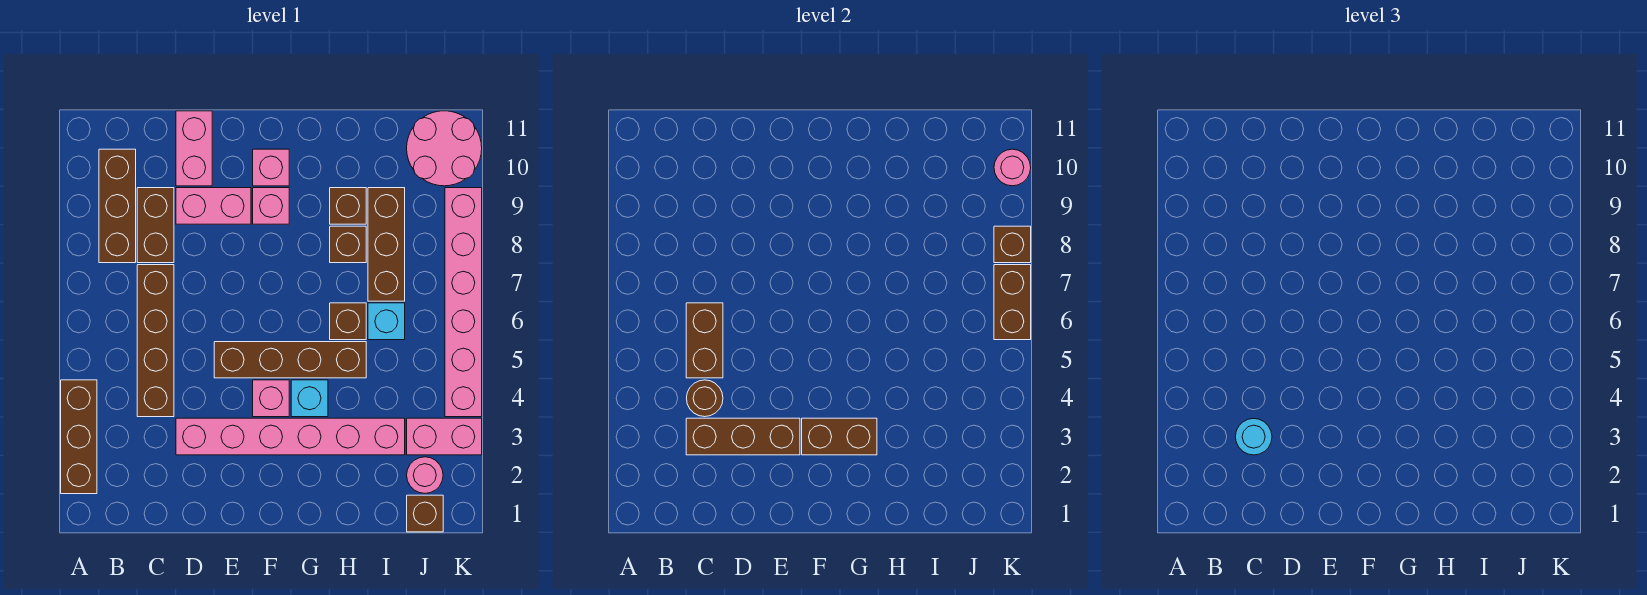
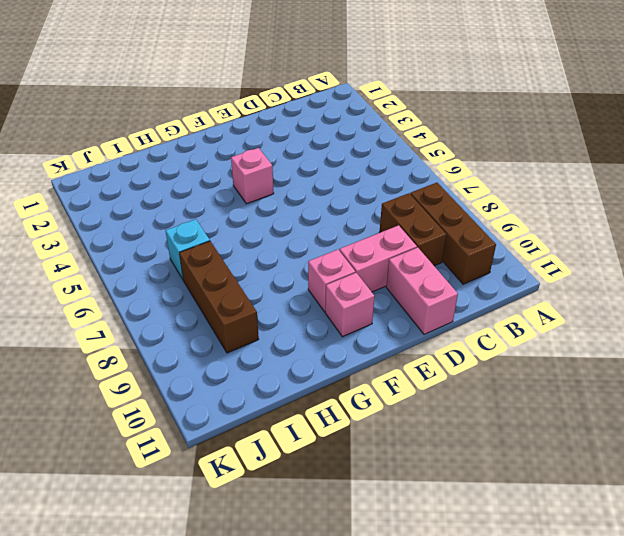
none -> brown brick A2:A4 level 1
none -> brown brick C4:C7 level 1
none -> pink brick D3:I3 level 1
none -> brown brick E5:H5 level 1

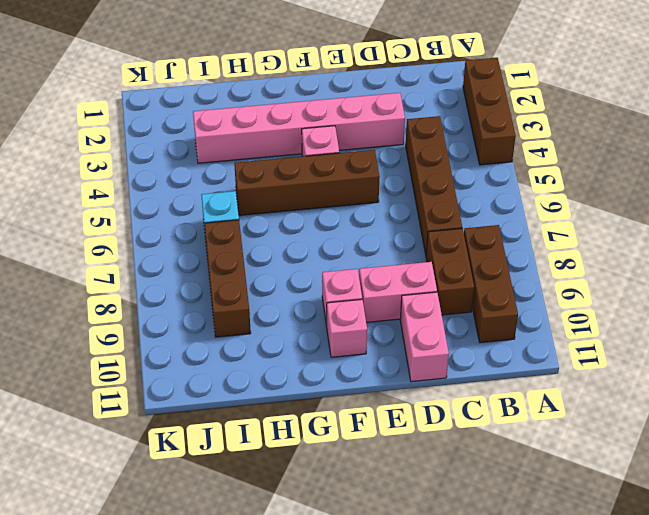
none -> cyan brick G4 level 1
none -> brown brick H6 level 1
none -> brown brick H8 level 1
none -> brown brick H9 level 1

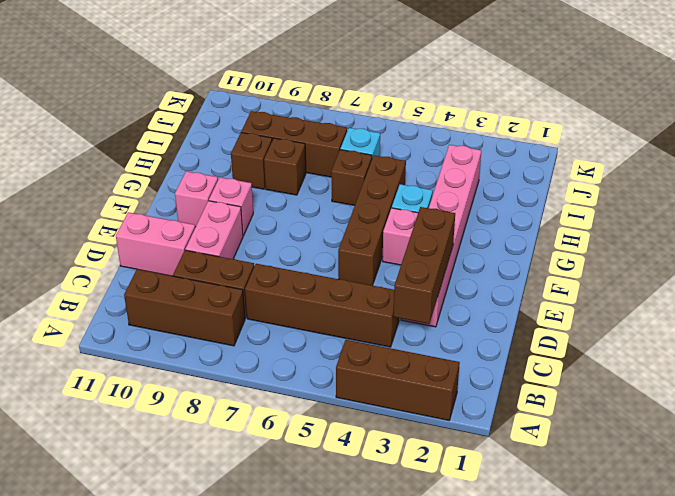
none -> brown brick J1 level 1
none -> pink round brick J2 level 1
none -> pink brick J3:K3 level 1
none -> pink round brick J10:K11 level 1

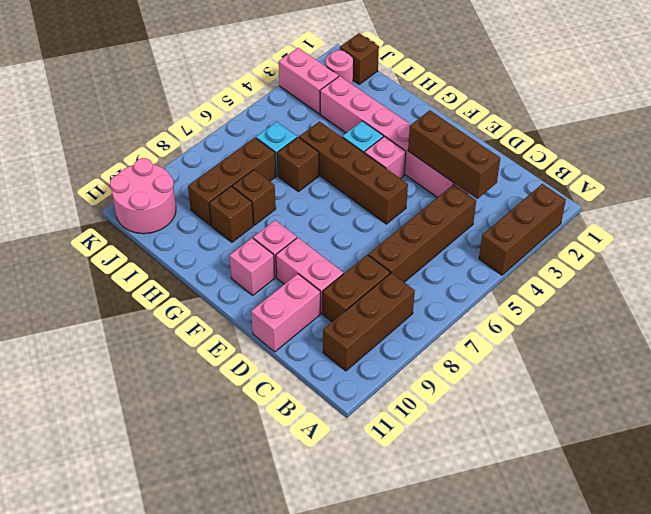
none -> pink brick K4:K9 level 1
none -> brown round brick C4 level 2
none -> brown brick C5:C6 level 2
none -> brown brick F3:G3 level 2

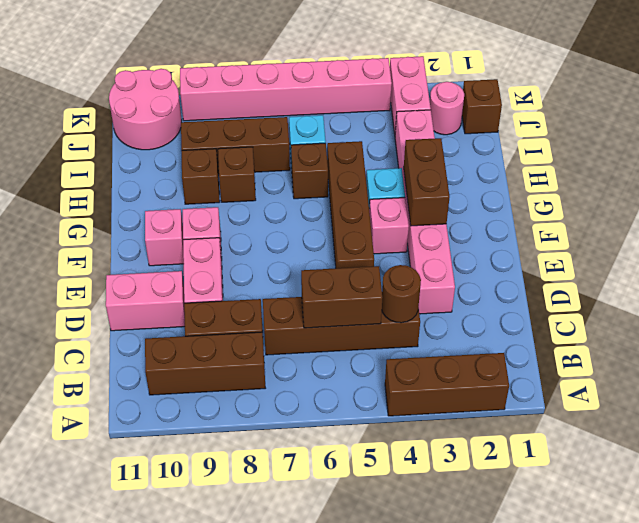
none -> brown brick C3:E3 level 2
none -> brown brick K6:K7 level 2
none -> brown brick K8 level 2
none -> pink round brick K10 level 2

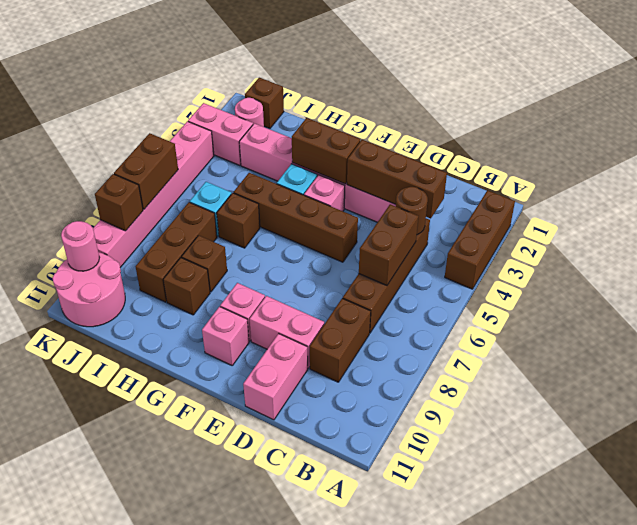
none -> brown brick B8:B10 level 1
none -> cyan round brick C3 level 3

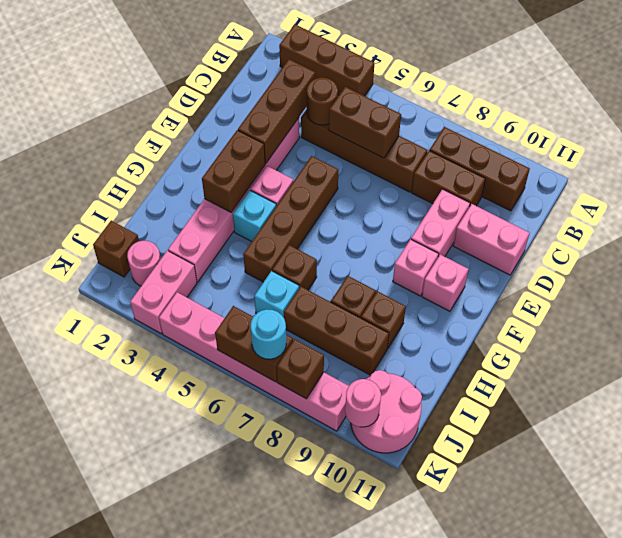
cyan round brick K7 level 3 -> cyan round brick C3 level 3

